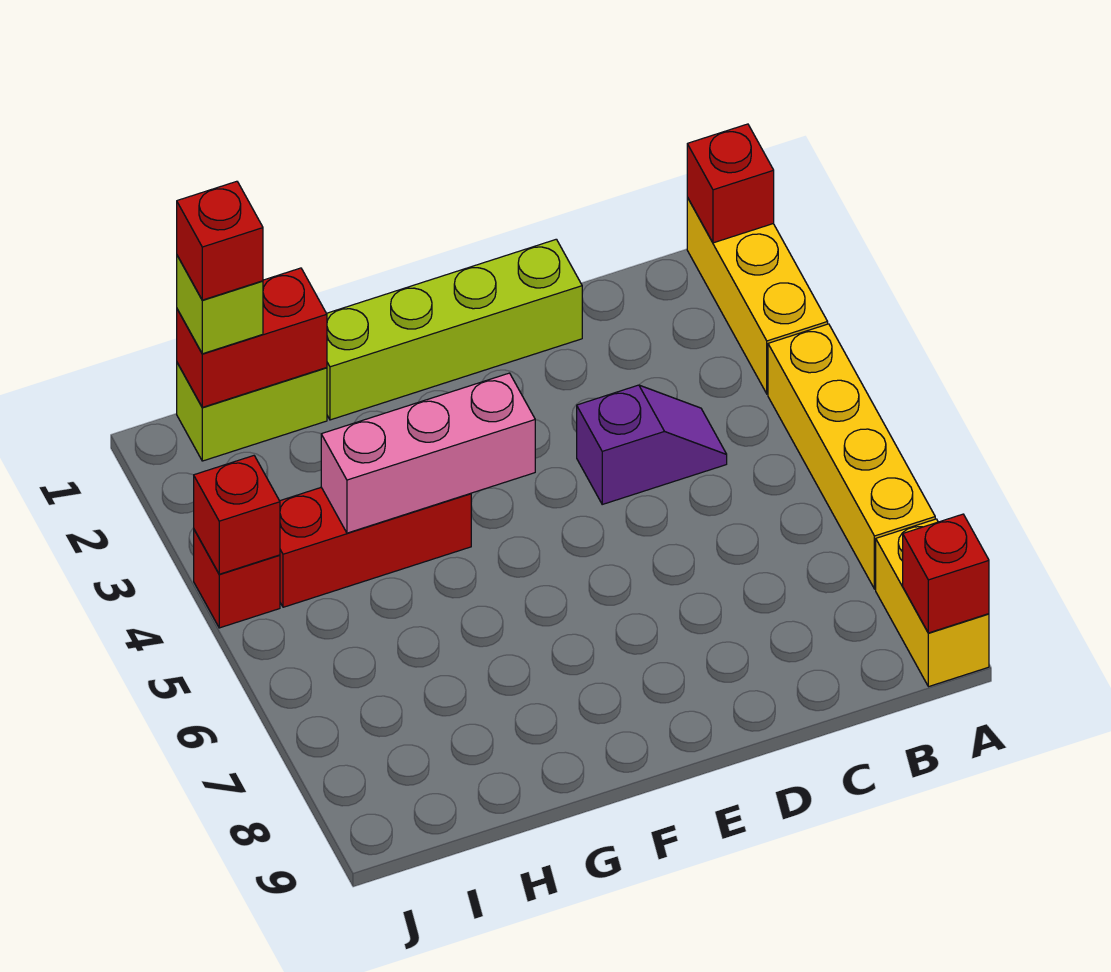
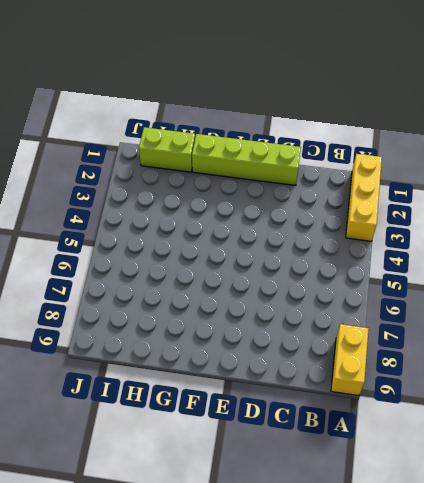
none -> yellow brick A4:A7 level 1
none -> purple slope C4:D4 level 1 top D
none -> red brick G4:I4 level 1

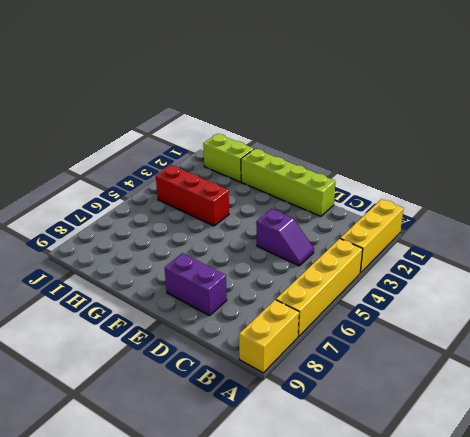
purple brick D8:E8 level 1 -> none
none -> red brick J4 level 1
none -> red brick A1 level 2
none -> red brick A9 level 2

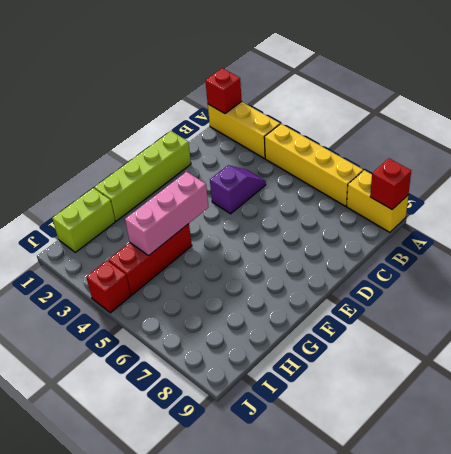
none -> red brick H1:I1 level 2
none -> red brick J4 level 2
none -> lime brick I1 level 3

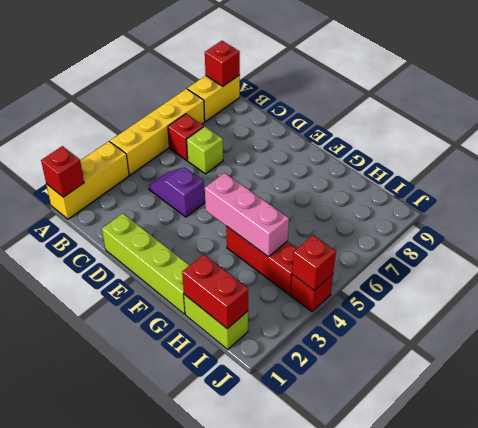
red brick B6 level 1 -> red brick I1 level 4
lime brick C6 level 1 -> lime brick I1 level 3

